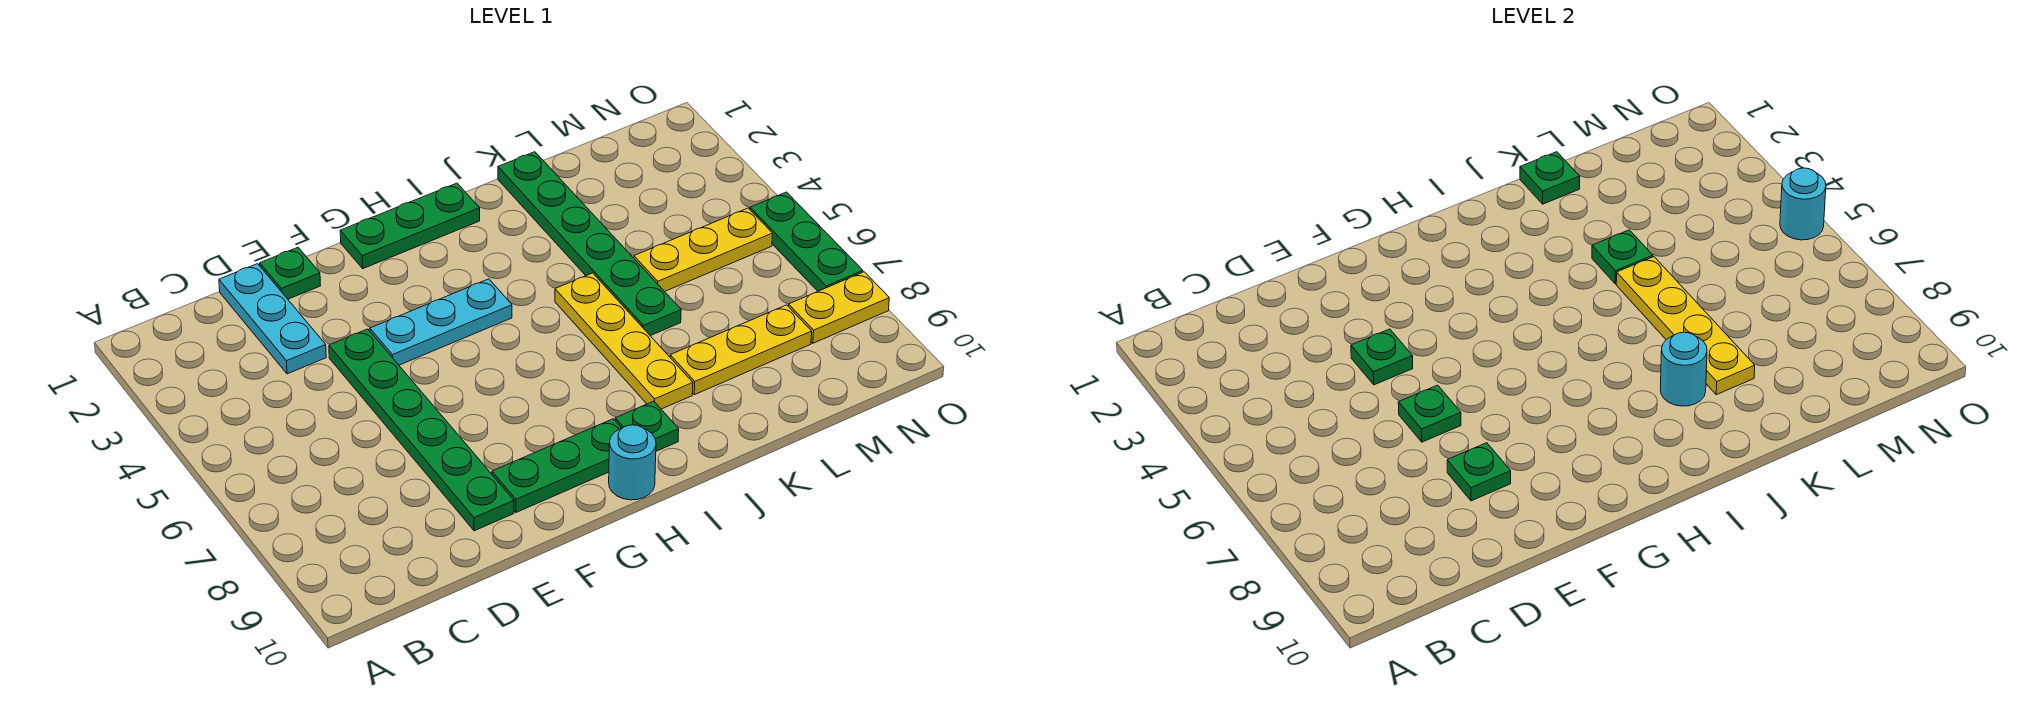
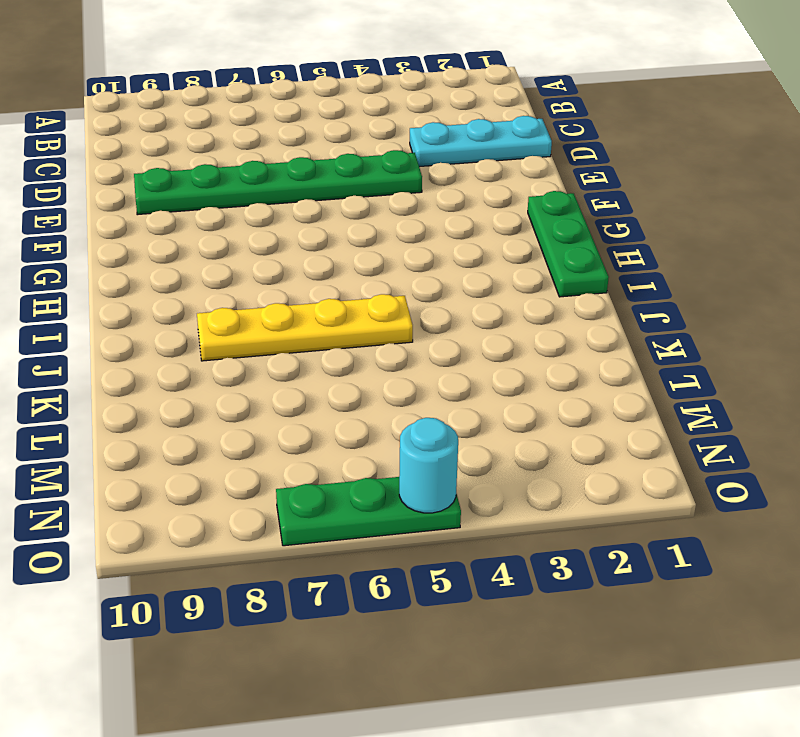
none -> green plate E1 level 1
none -> cyan plate F4:H4 level 1
none -> green plate F9:H9 level 1

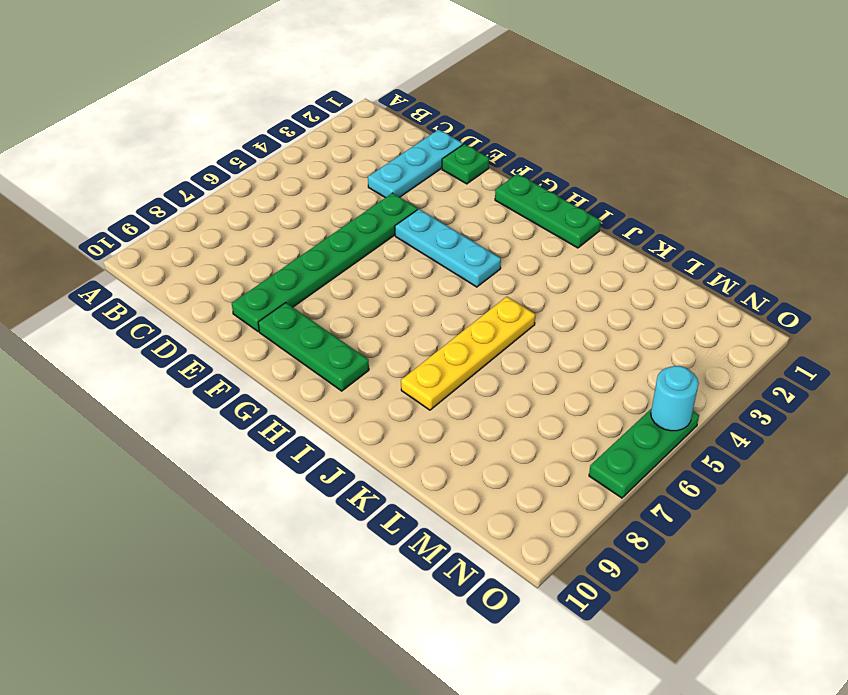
none -> cyan round brick H10 level 1
none -> green plate I9 level 1
none -> green plate K1:K6 level 1

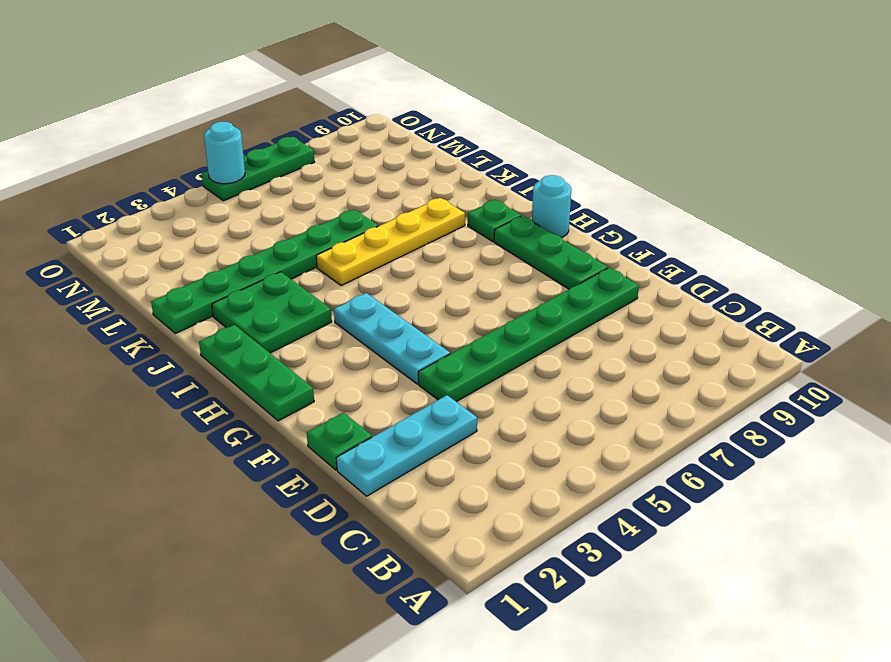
green plate I2:J3 level 1 -> none
none -> yellow plate K8:M8 level 1
none -> yellow plate L5:N5 level 1
none -> yellow plate N8:O8 level 1

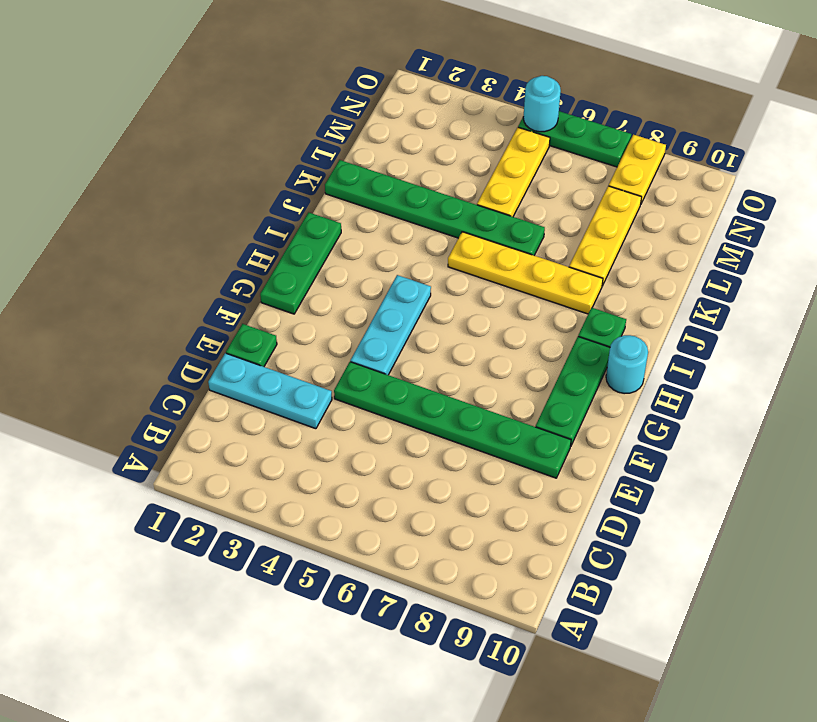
none -> green plate E4 level 2
none -> green plate E6 level 2
none -> green plate E8 level 2

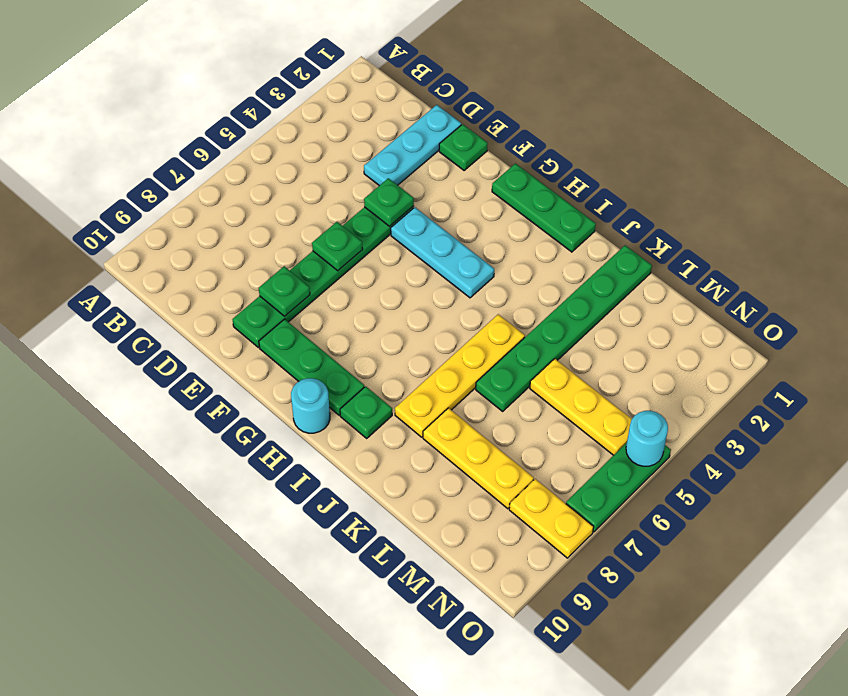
none -> cyan round brick J8 level 2
none -> green plate K1 level 2
none -> green plate K4 level 2

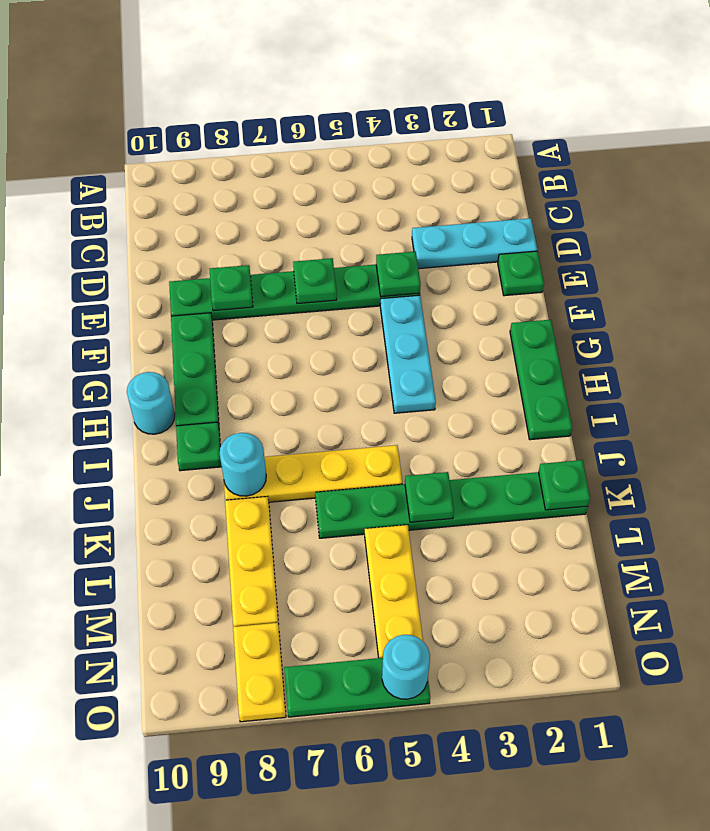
none -> yellow plate K5:K8 level 2

